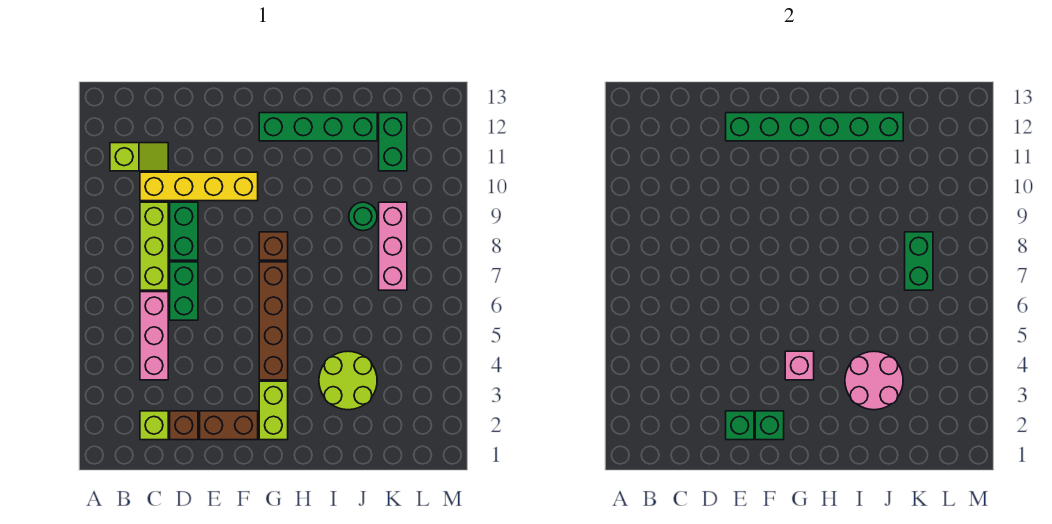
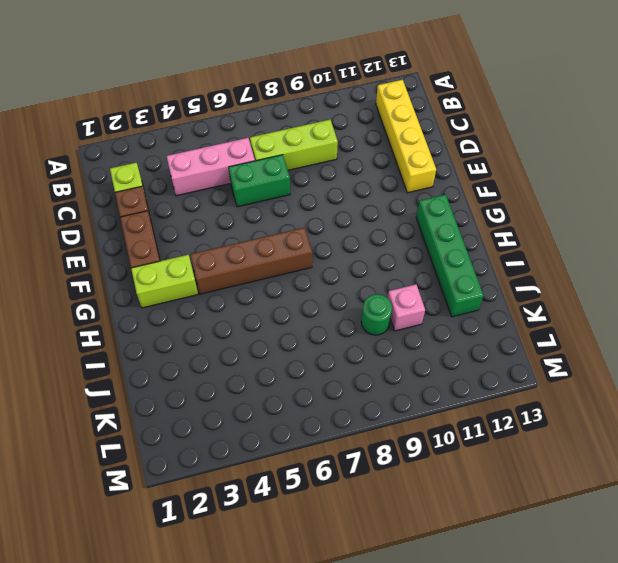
yellow brick B12:E12 level 1 -> yellow brick C10:F10 level 1
pink brick J10 level 1 -> pink brick G4 level 2
none -> lime slope B11:C11 level 1 top B
none -> green brick D8:D9 level 1
none -> brown brick G8 level 1

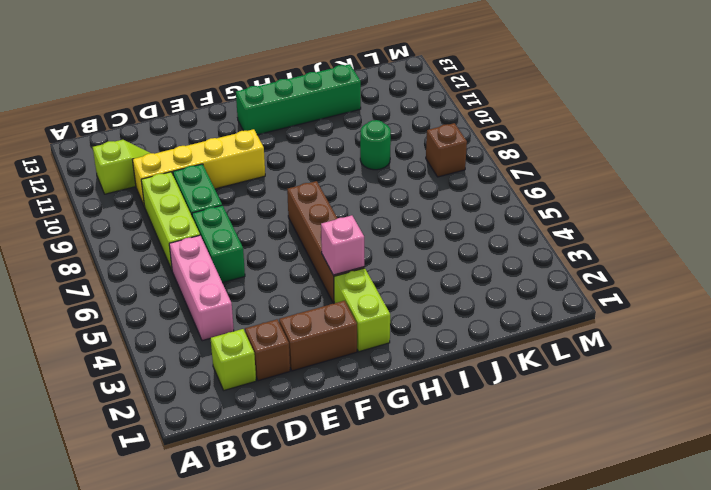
brown brick L8 level 1 -> brown brick G8 level 1
none -> lime round brick I3:J4 level 1
none -> pink brick K7:K9 level 1
none -> green brick K11:K12 level 1

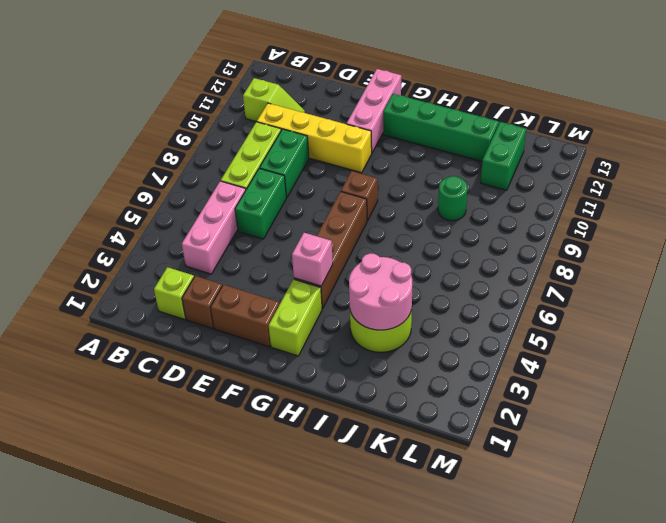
pink brick F11:F13 level 1 -> pink brick K7:K9 level 1
none -> green brick E2 level 2
none -> green brick E12:J12 level 2
none -> green brick F2 level 2

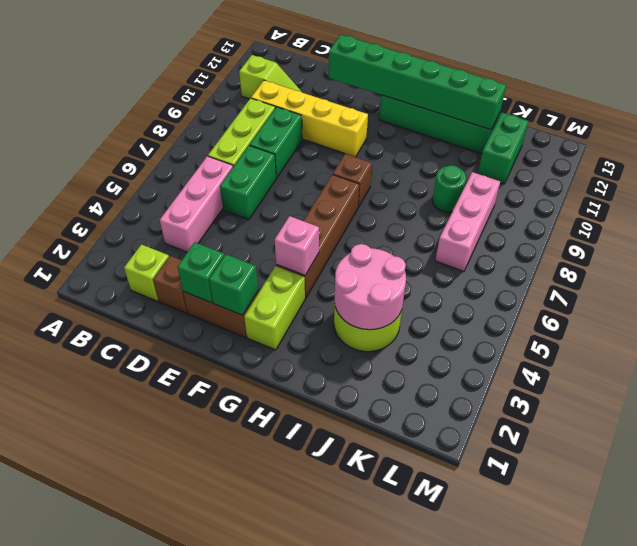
none -> green brick K7:K8 level 2

